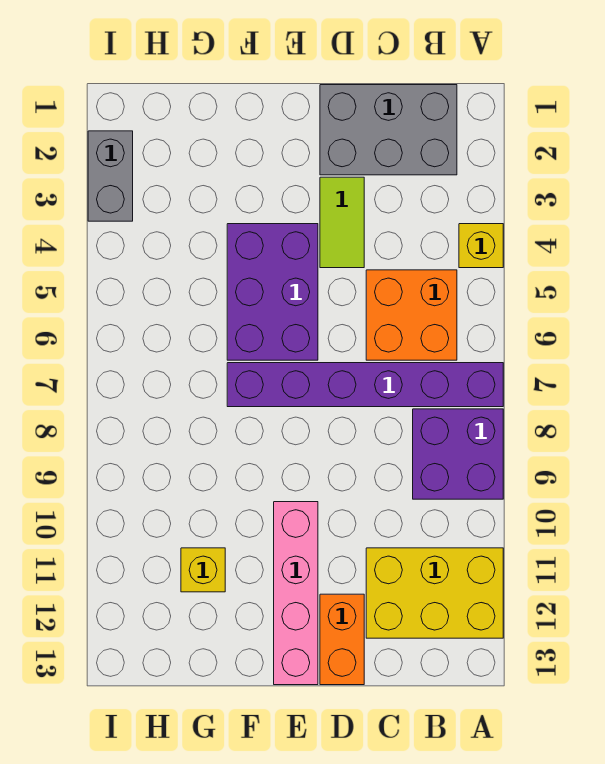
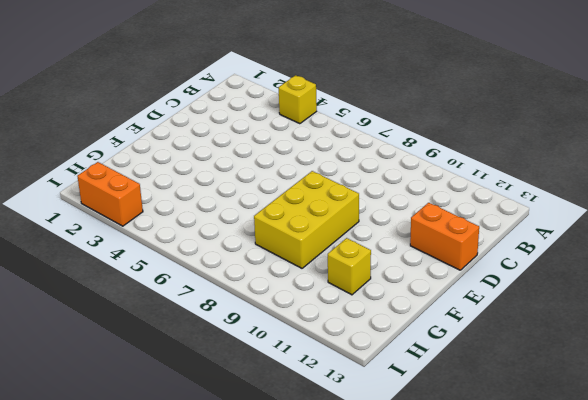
yellow brick E8:G9 level 1 -> yellow brick A11:C12 level 1
orange brick I2:I3 level 1 -> grey brick I2:I3 level 1
none -> purple brick A7:F7 level 1
none -> purple brick A8:B9 level 1
none -> grey brick B1:D2 level 1

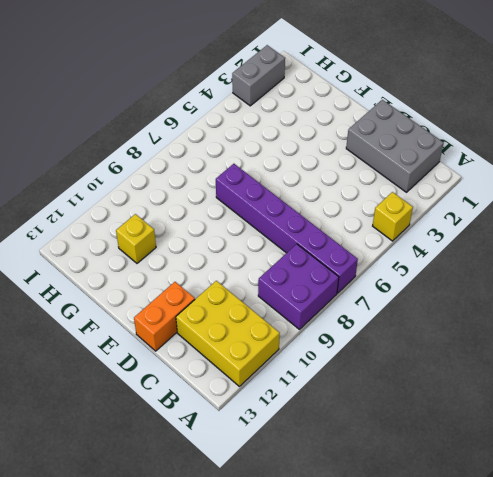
none -> orange brick B5:C6 level 1
none -> lime tile D3:D4 level 1
none -> purple brick E4:F6 level 1

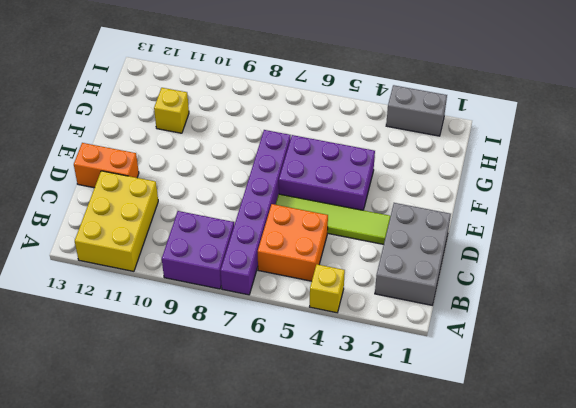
lime tile D3:D6 level 1 -> lime tile D3:D4 level 1
none -> pink brick E10:E13 level 1

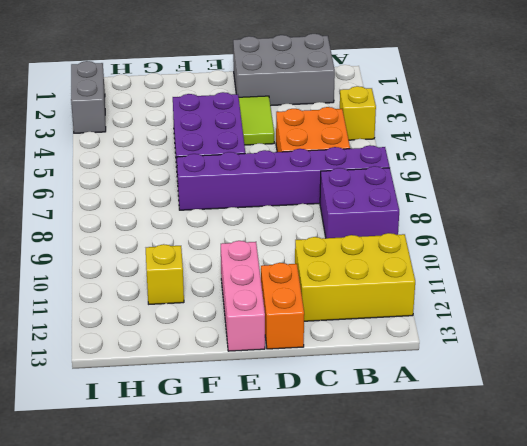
pink brick E11:E13 level 1 -> pink brick E10:E13 level 1

